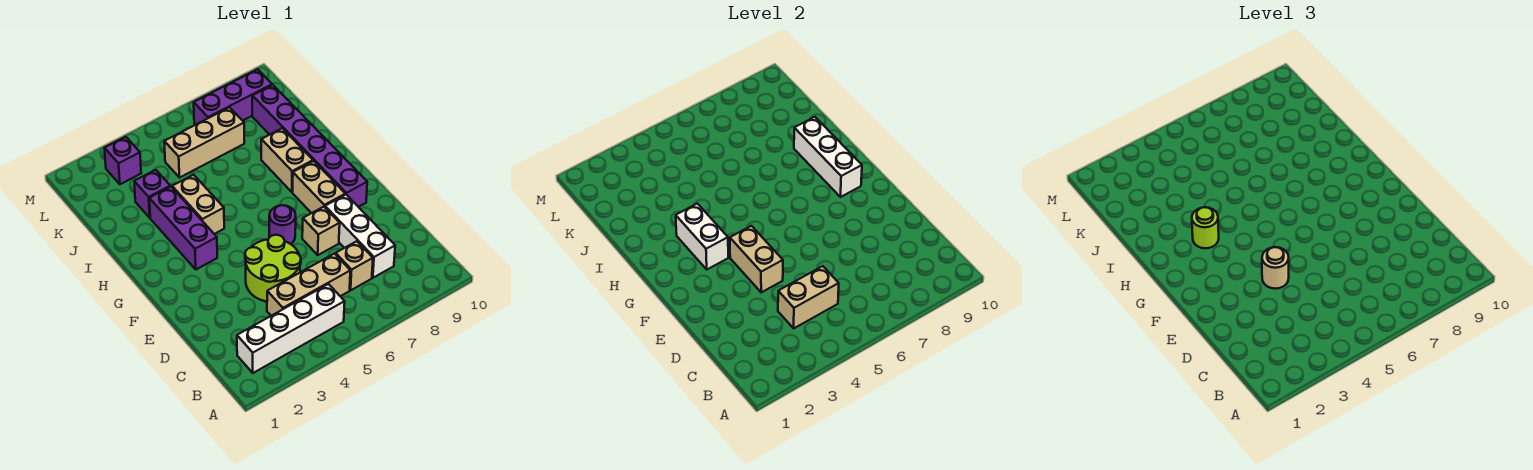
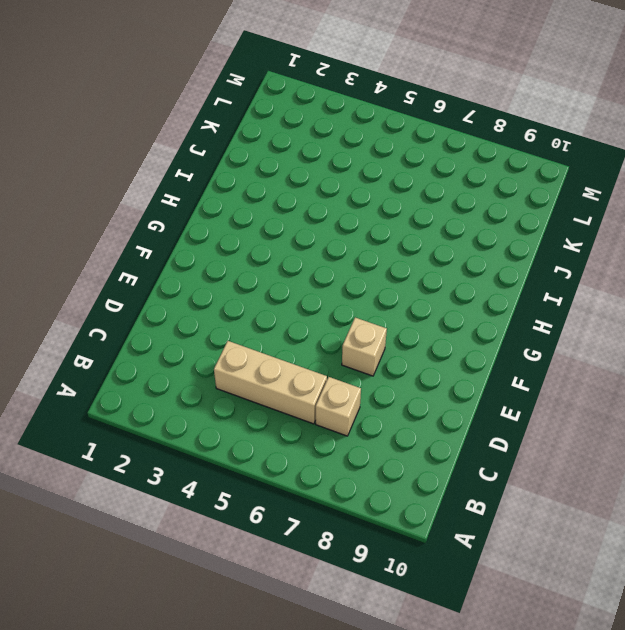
none -> white brick B2:B5 level 1
none -> white brick C8:E8 level 1
none -> lime round brick D4:E5 level 1

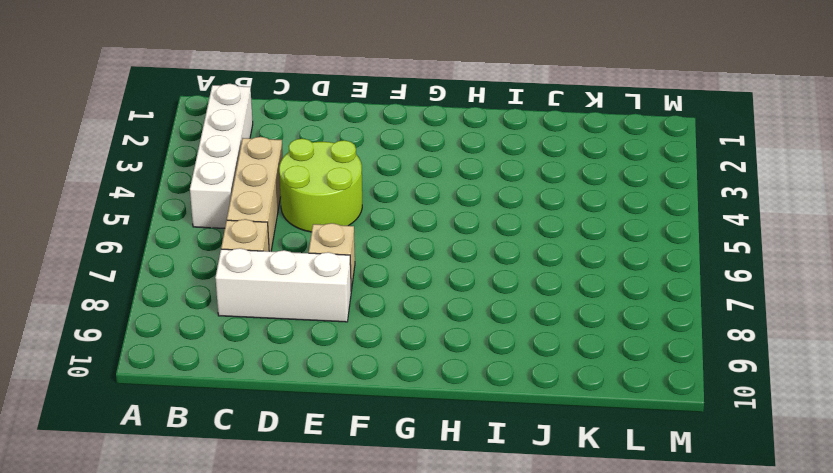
none -> purple round brick F6 level 1
none -> tan brick F8:G8 level 1
none -> purple brick F9:K9 level 1

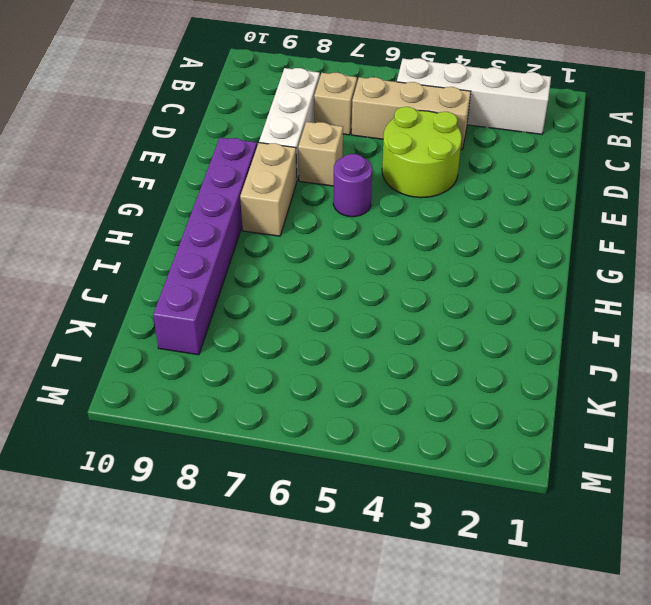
none -> purple brick G3:I3 level 1
none -> tan brick H4:I4 level 1
none -> tan brick H8:I8 level 1

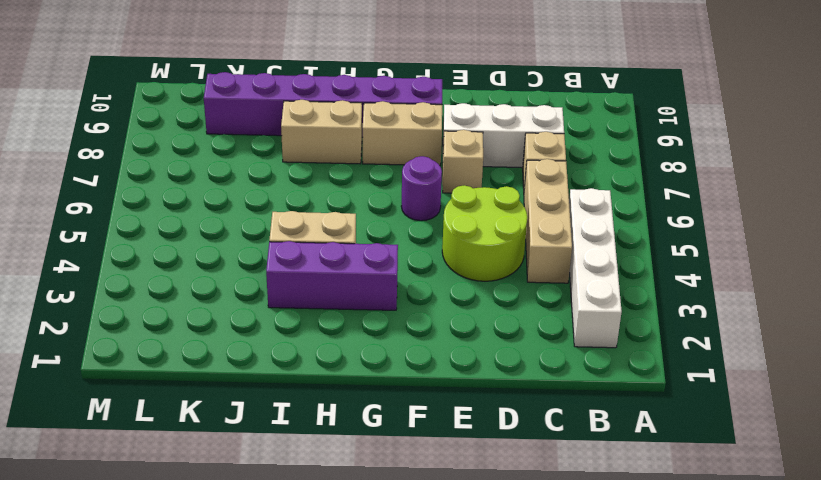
none -> purple brick J3 level 1
none -> tan brick K5:K7 level 1
none -> purple brick L3 level 1

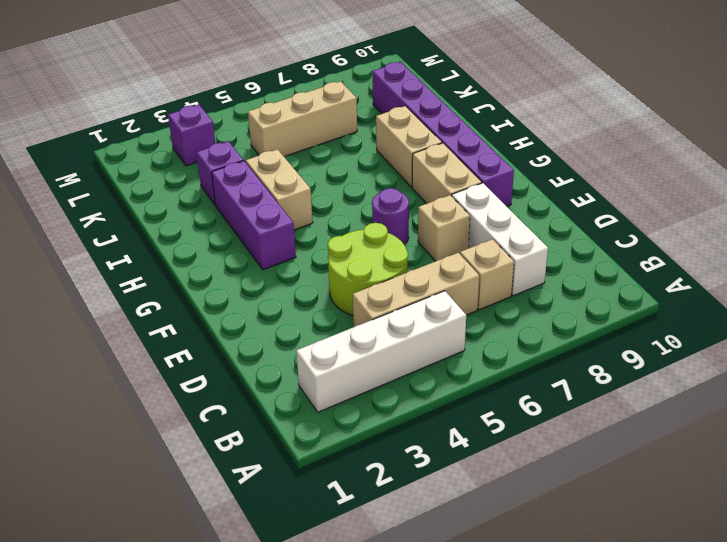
none -> purple brick L7:L9 level 1
none -> tan brick C4:C5 level 2
none -> tan brick E4:F4 level 2

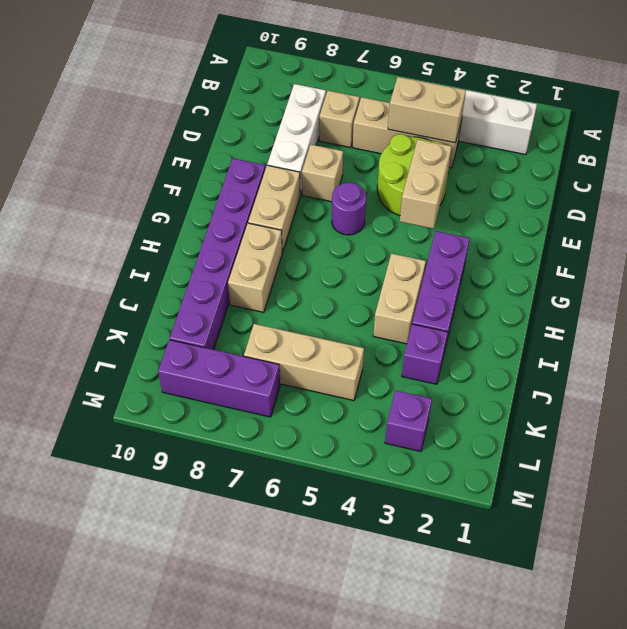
none -> white brick G3:H3 level 2
none -> white brick G9:I9 level 2
none -> tan round brick E4 level 3

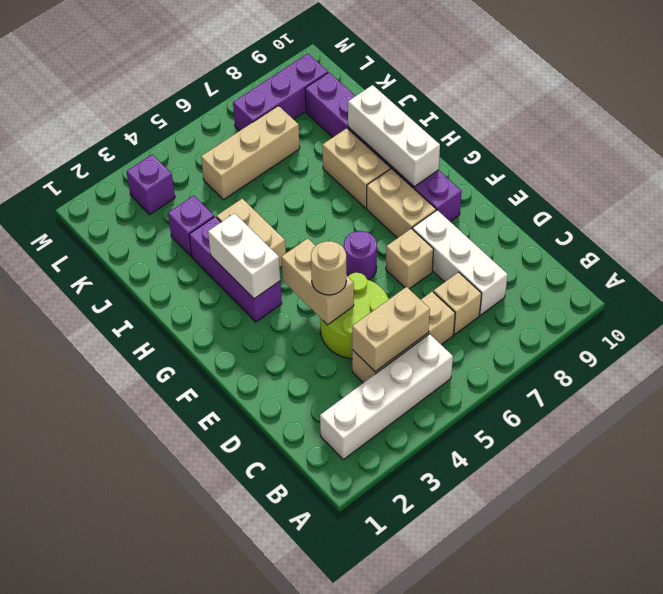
none -> lime round brick H3 level 3

